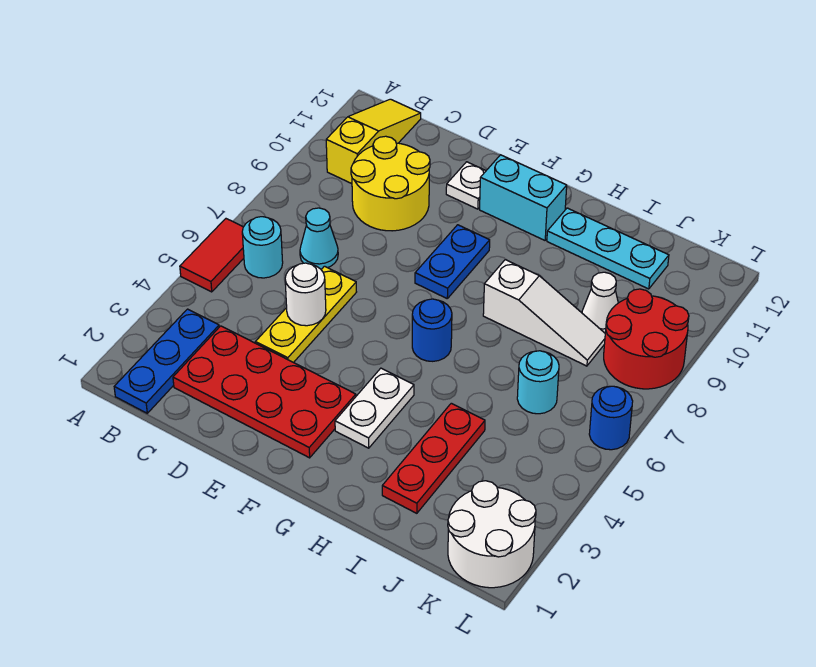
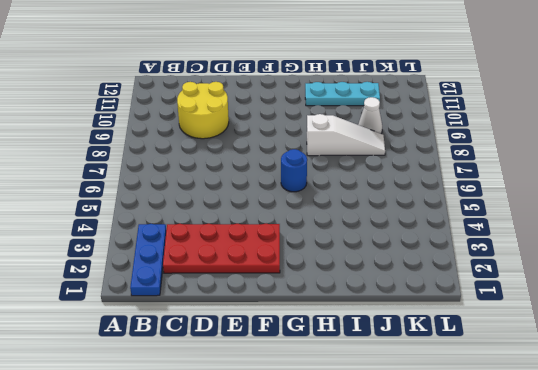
none -> red tile A5:A6 level 1
none -> cyan round brick B6 level 1
none -> yellow slope B10:B12 level 1 top 10

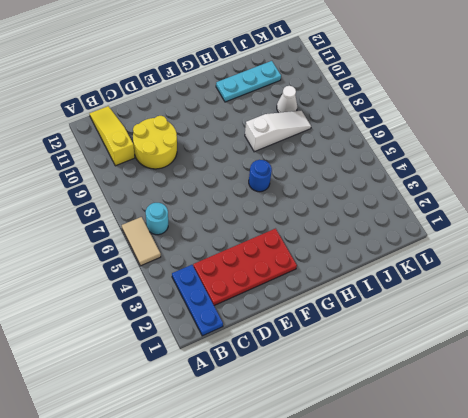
tan tile A5:A6 level 1 -> red tile A5:A6 level 1
none -> cyan cone C7 level 1
none -> yellow plate D4:D6 level 1
none -> white plate E11 level 1

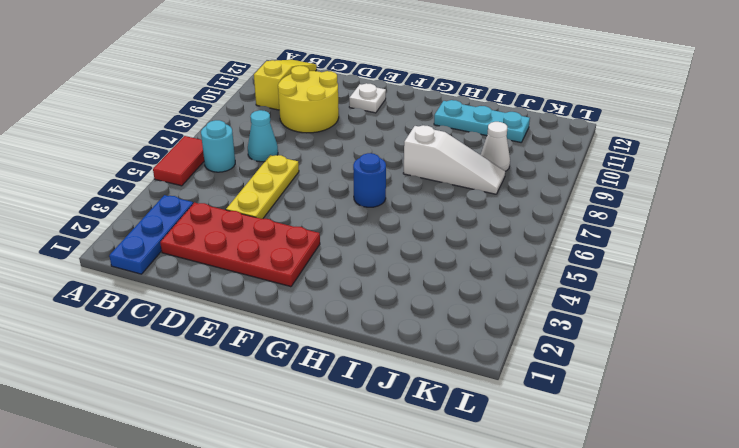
none -> blue plate F8:F9 level 1
none -> cyan brick F11:G11 level 1
none -> white plate G3:G4 level 1

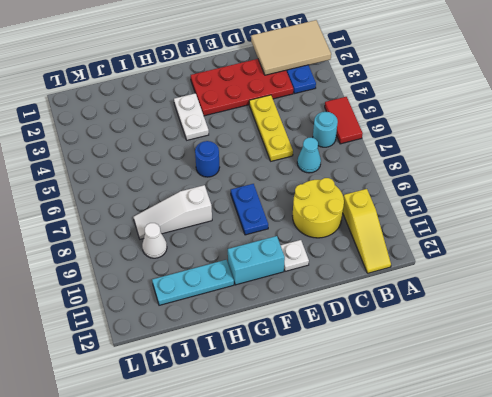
tan tile A1:C2 level 2 -> none
none -> red plate I2:I4 level 1
none -> cyan round brick J6 level 1
none -> white round brick K1:L2 level 1

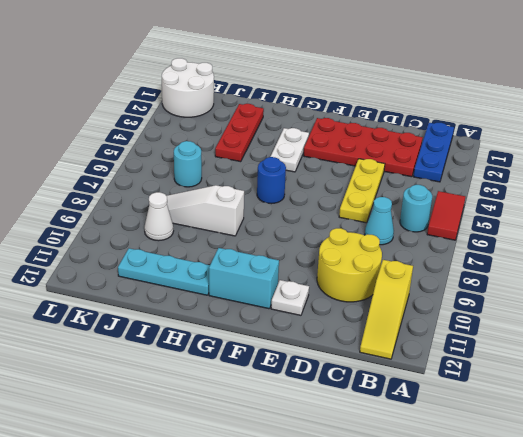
none -> blue plate F8:F9 level 1
none -> red round brick K8:L9 level 1
none -> blue round brick L6 level 1

